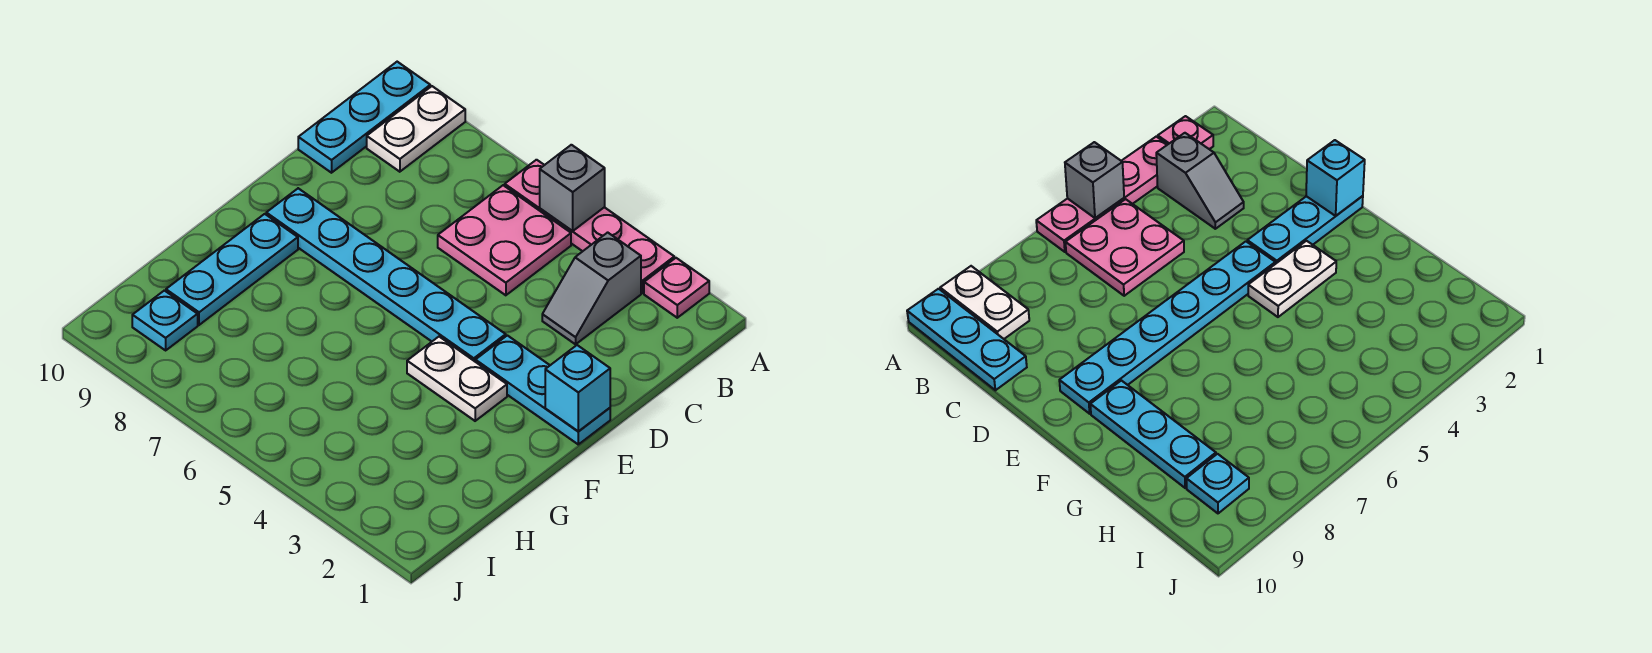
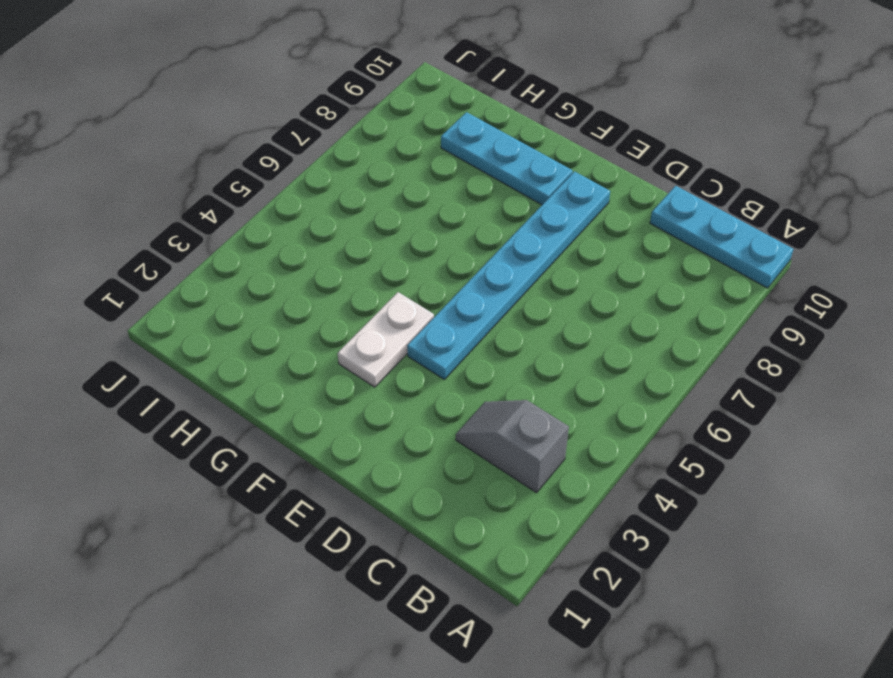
none -> pink plate A2 level 1
none -> pink plate A3:A6 level 1
none -> white plate A9:B9 level 1

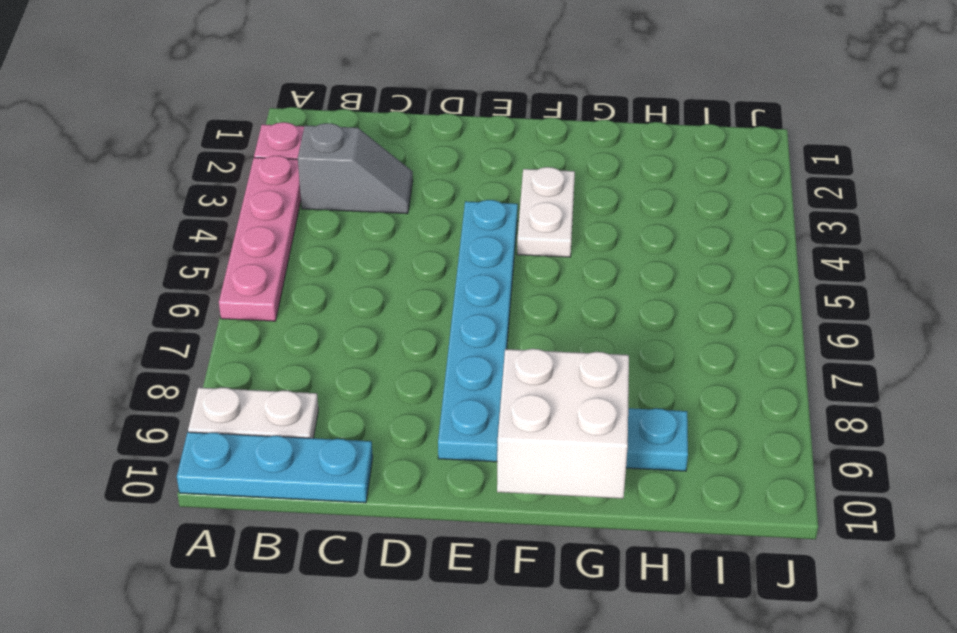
white brick F9:G10 level 2 -> none
none -> pink plate B5:C6 level 1
none -> cyan plate E1:E3 level 1
none -> cyan plate I9 level 1

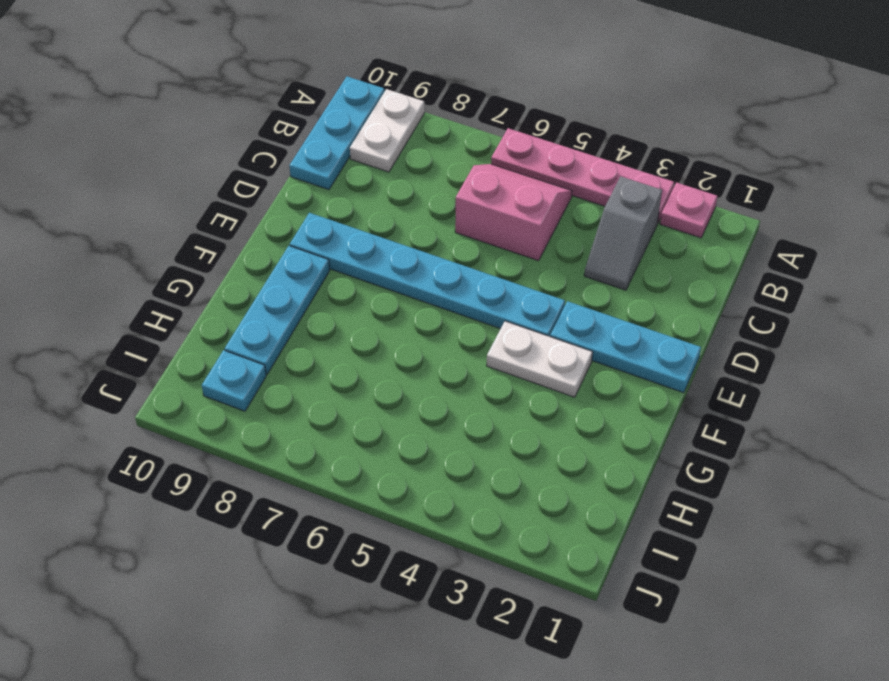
pink slope B5:C6 level 1 top C -> pink plate B5:C6 level 1
none -> grey brick A5 level 2
none -> cyan brick E1 level 2

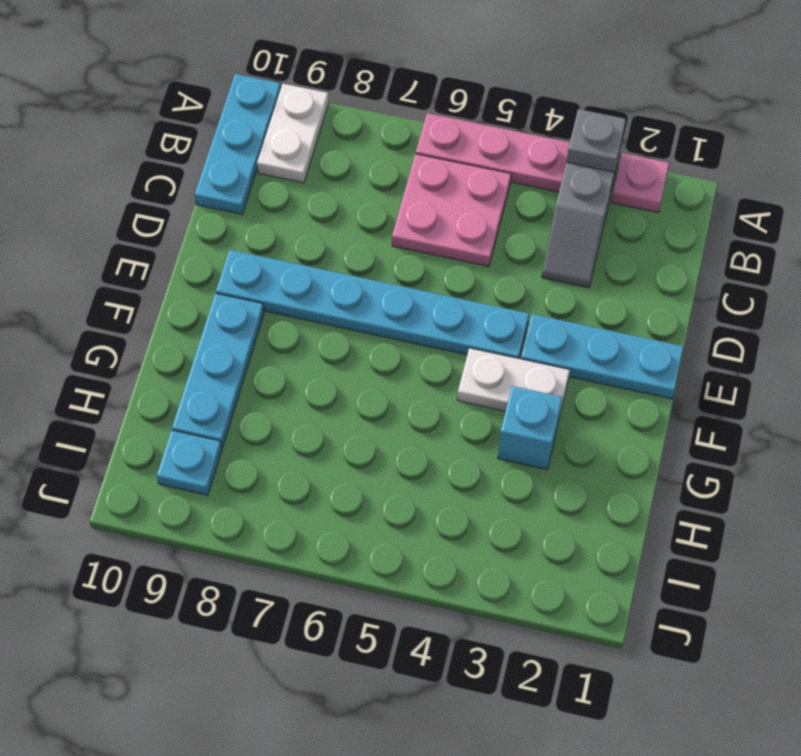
grey brick A3 level 2 -> grey brick A5 level 2
cyan brick G3 level 1 -> cyan brick E1 level 2

